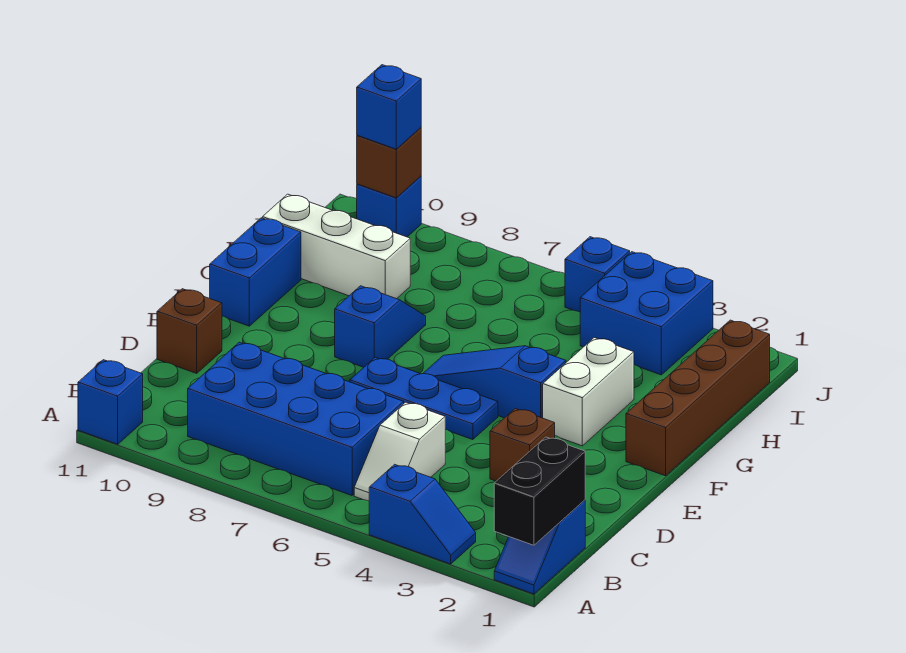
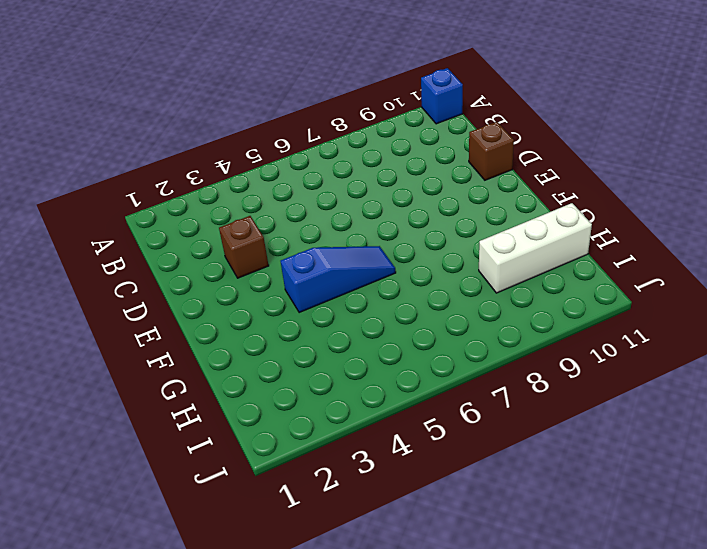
none -> blue slope A1:B1 level 1 top B
none -> blue slope A3:A4 level 1 top 4
none -> white slope B5:C5 level 1 top C

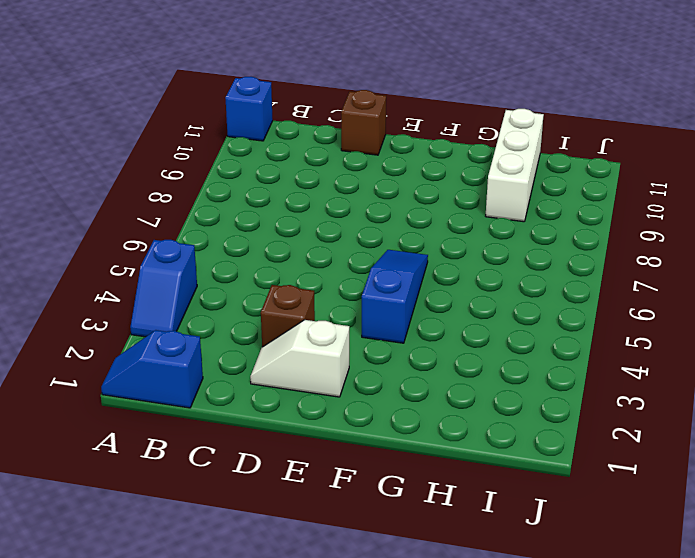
white slope D2:E2 level 1 top E -> white slope B5:C5 level 1 top C
none -> blue brick B6:C9 level 1
none -> blue plate E5:E7 level 1
none -> brown brick F1:I1 level 1

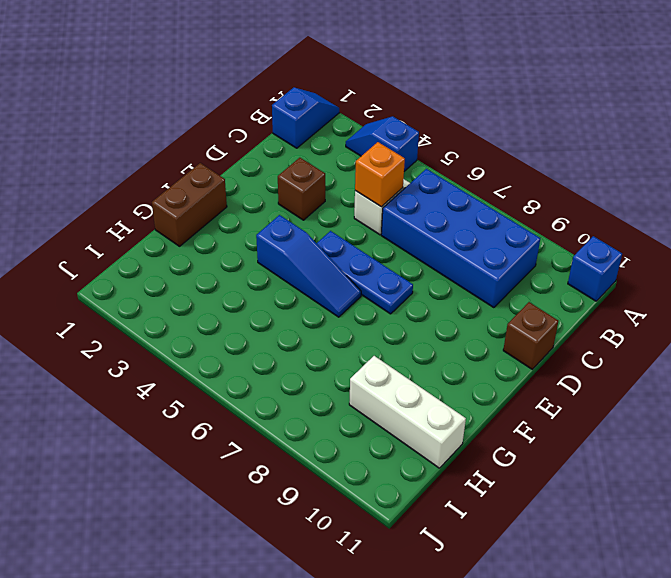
orange brick C5 level 2 -> none
brown brick F1:G1 level 1 -> brown brick F1:I1 level 1
none -> white brick F3:G3 level 1
none -> blue slope F8:G8 level 1 top F
none -> blue brick F11:G11 level 1

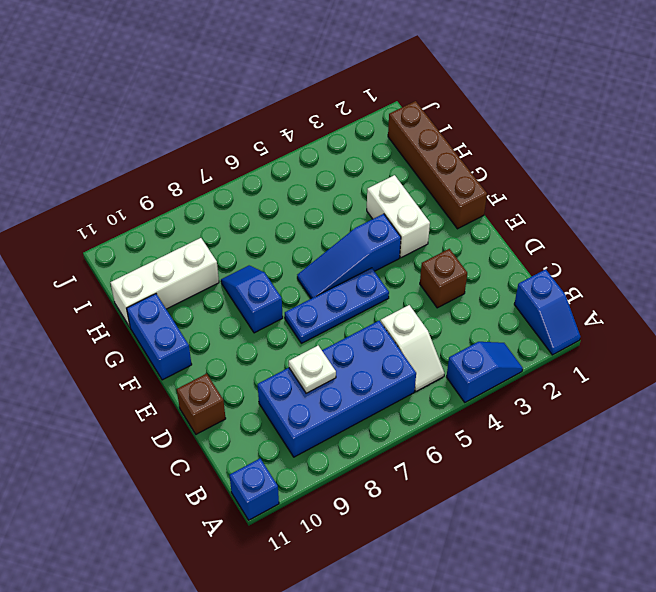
white plate C8 level 2 -> none
none -> blue brick I3:J4 level 1
none -> blue brick J5 level 1
none -> blue brick J10 level 1

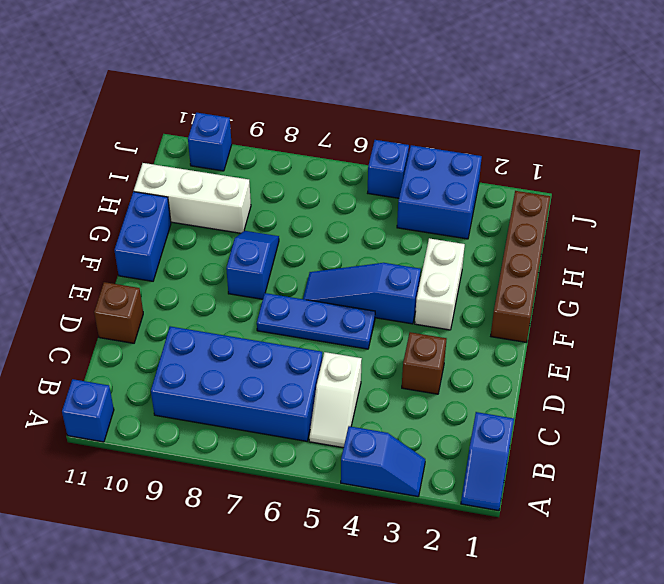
none -> black brick A1:B1 level 2
none -> brown brick J10 level 2
none -> blue brick J10 level 3

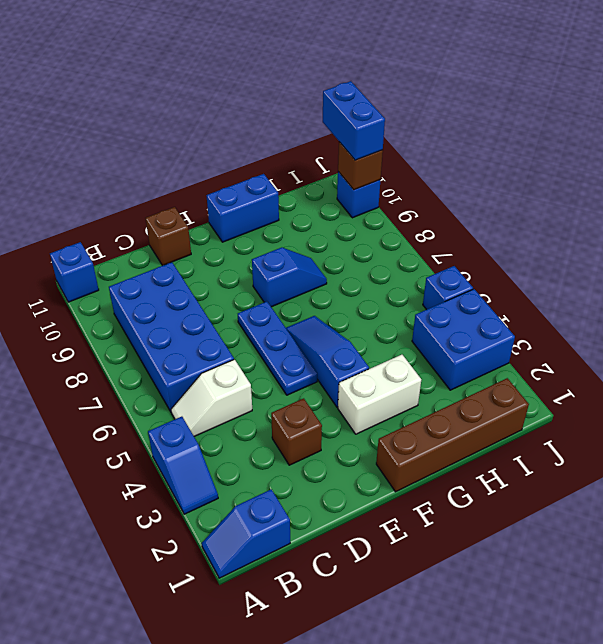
blue brick J10:J11 level 3 -> blue brick J10 level 3
none -> white brick H9:H11 level 1
none -> black brick A1:B1 level 2

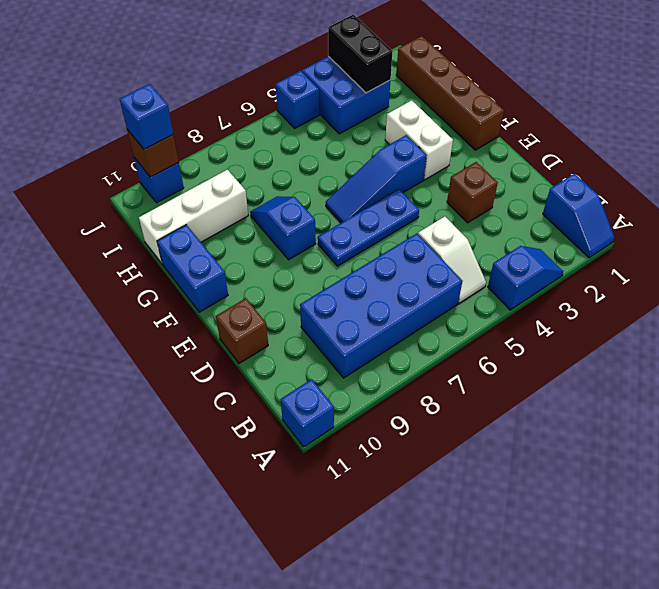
black brick I3:J3 level 2 -> black brick A1:B1 level 2

